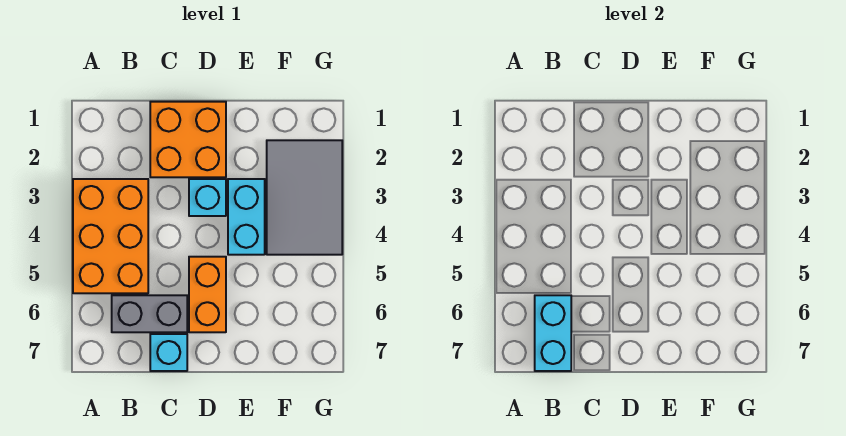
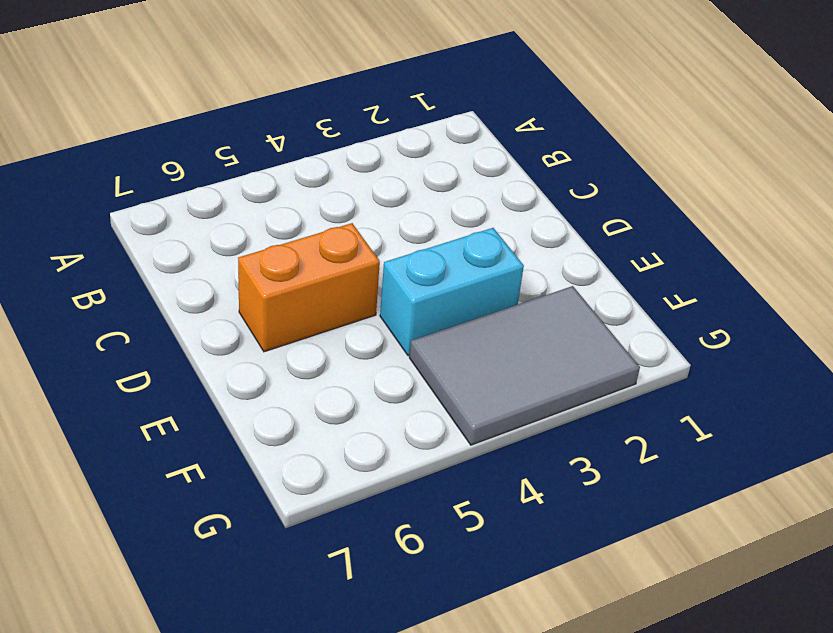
none -> orange brick A3:B5 level 1
none -> grey brick B6:C6 level 1

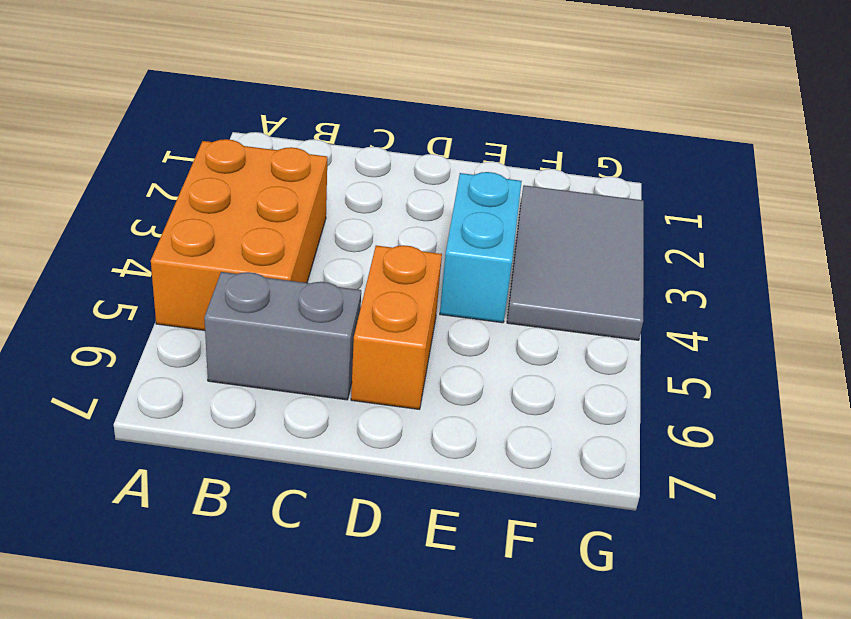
none -> orange brick C1:D2 level 1
none -> cyan brick C7 level 1

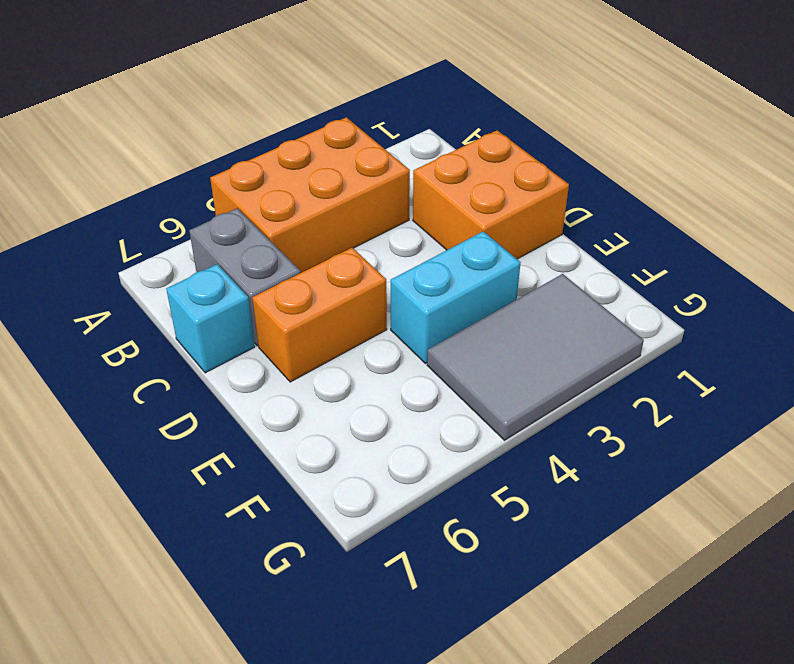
none -> cyan brick D3 level 1
none -> cyan brick B6:B7 level 2

